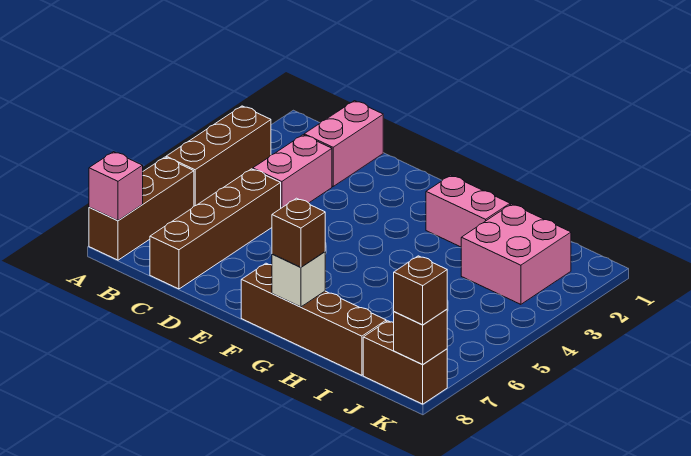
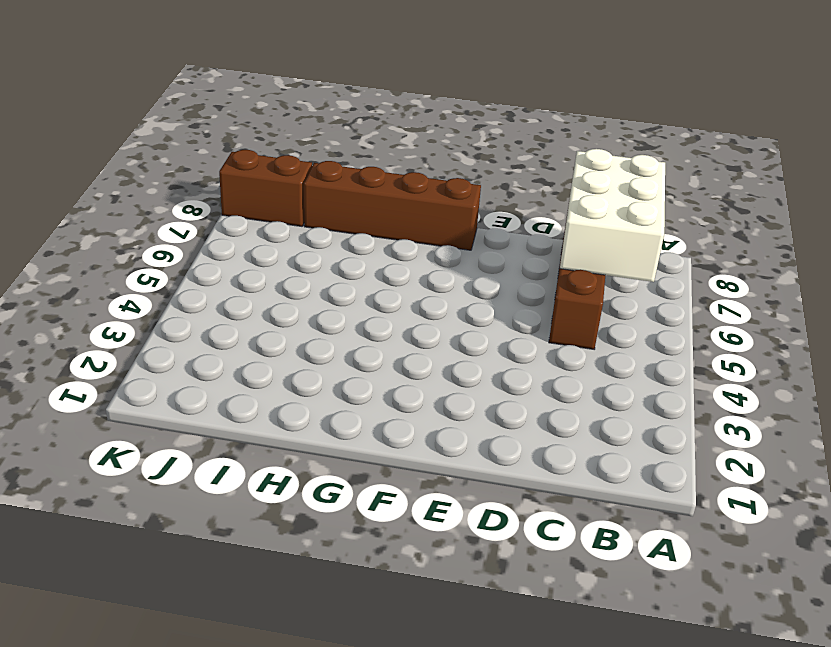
white brick B6:C8 level 2 -> none
none -> brown brick A3:A5 level 1
none -> brown brick A6:A8 level 1
none -> pink brick C1:C2 level 1

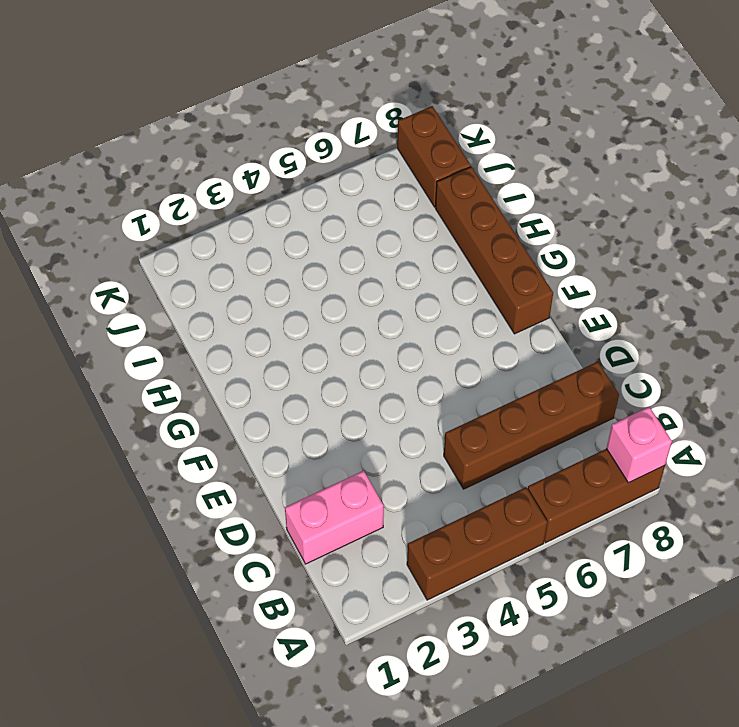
none -> pink brick C3:C4 level 1
none -> pink brick G2:H2 level 1
none -> pink brick I2:J3 level 1

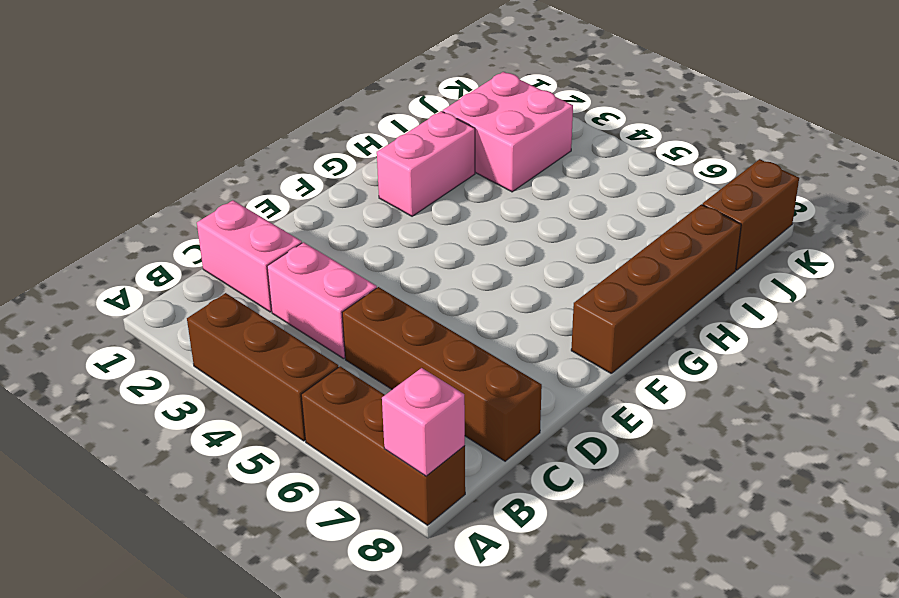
none -> white brick G8 level 2
none -> brown brick K8 level 2
none -> brown brick G8 level 3

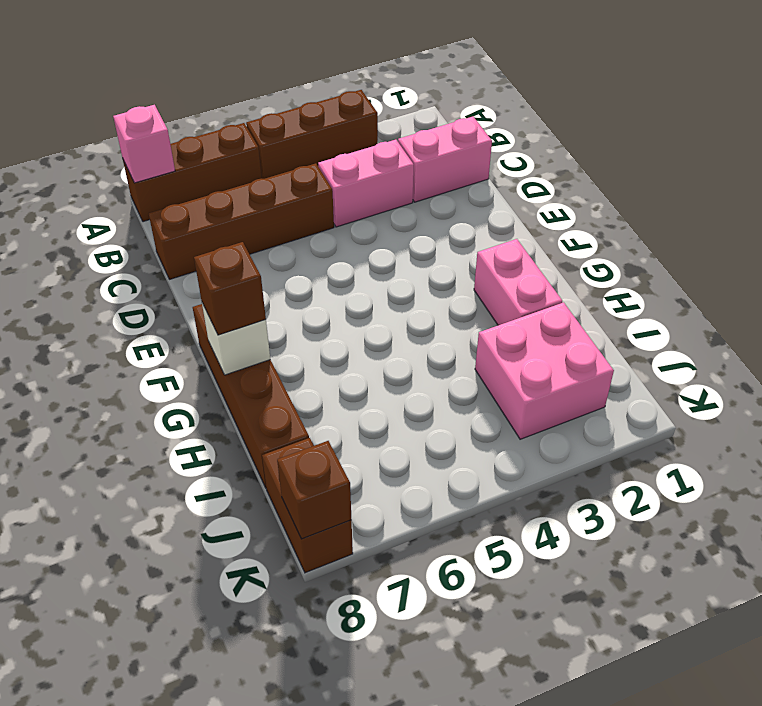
none -> brown brick K8 level 3

